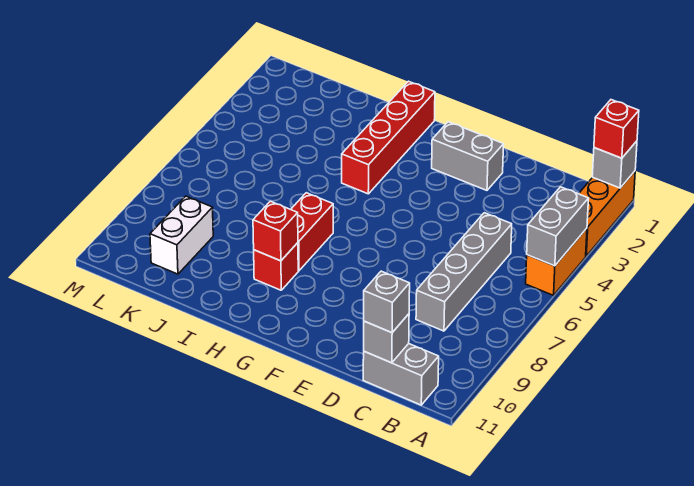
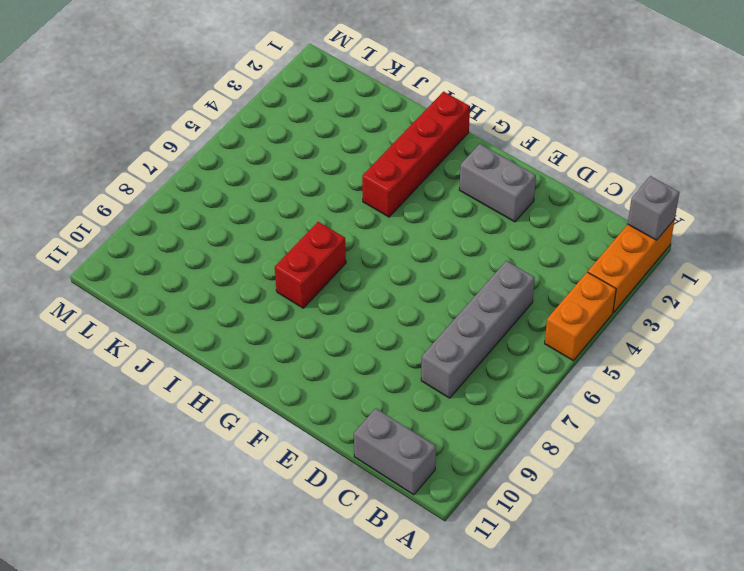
none -> red brick H9 level 1
none -> white brick K9:K10 level 1
none -> grey brick A4:A5 level 2

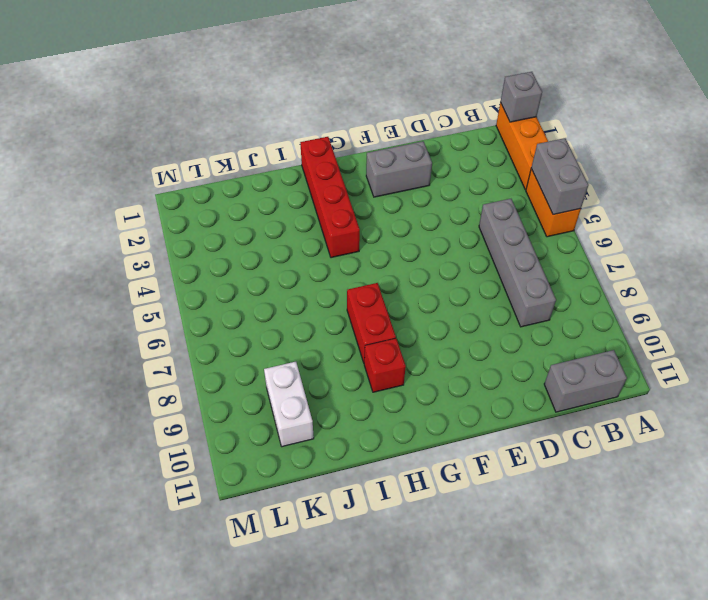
none -> grey brick C11 level 2
none -> red brick H9 level 2
none -> red brick A1 level 3

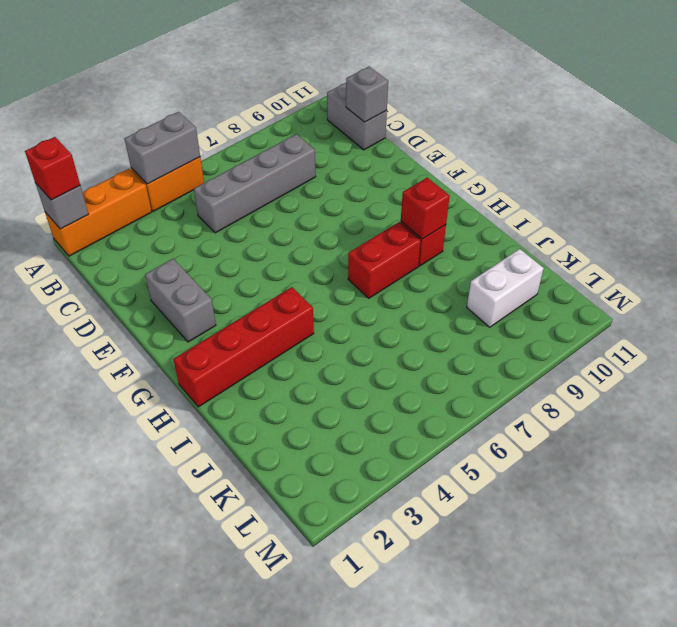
none -> grey brick C11 level 3

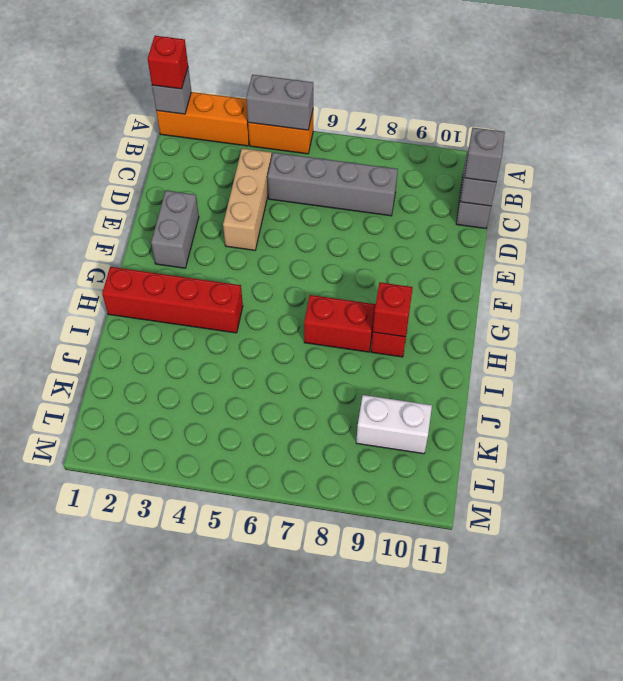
tan brick C4:E4 level 1 -> none

